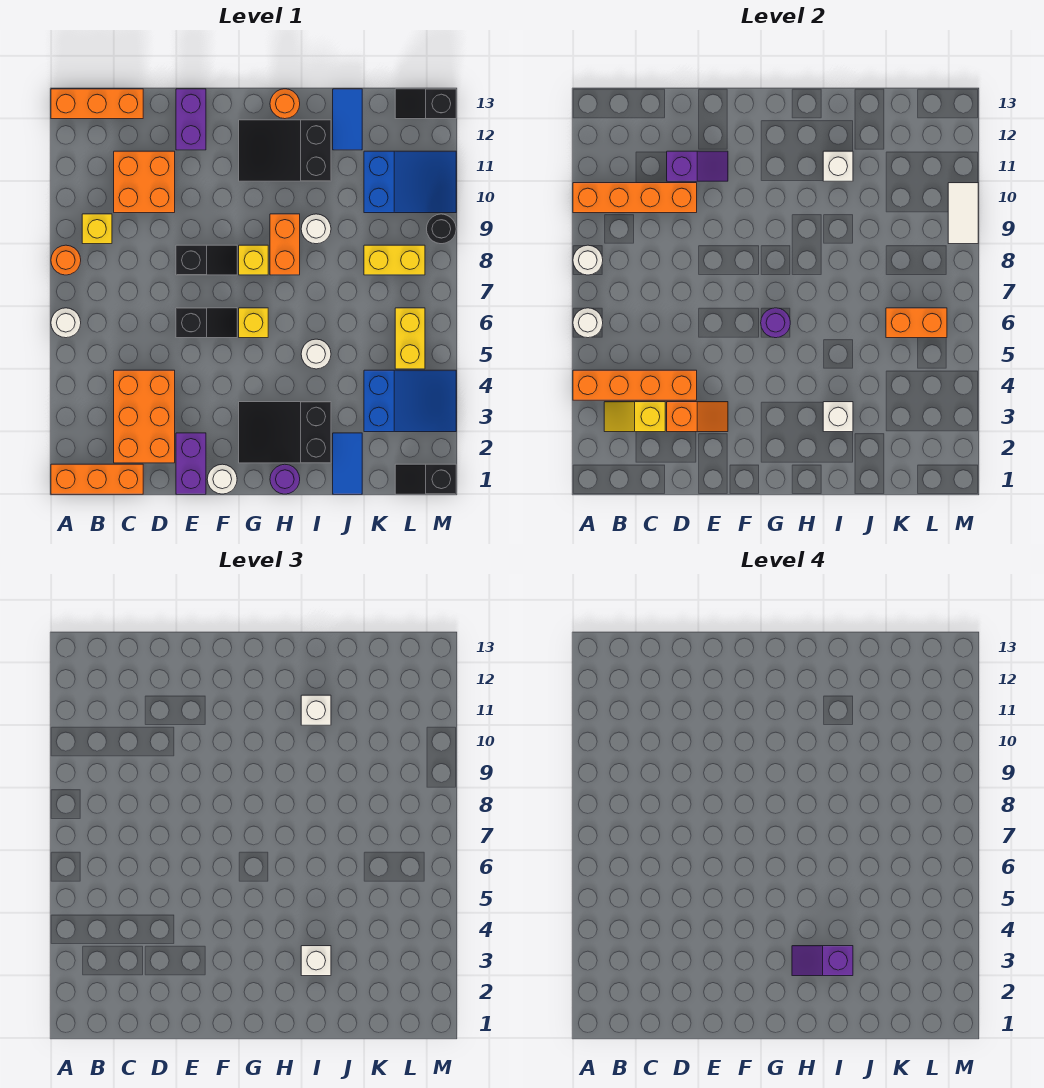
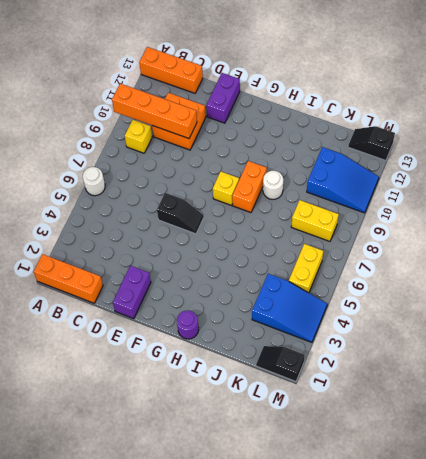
none -> orange round brick A8 level 1
none -> orange brick C2:D4 level 1
none -> black slope E8:F8 level 1 top E
none -> white round brick F1 level 1

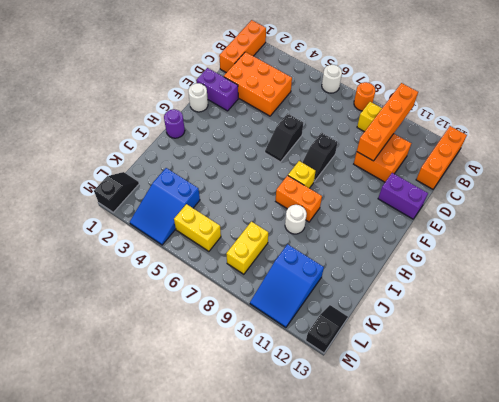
none -> black slope G2:I3 level 1 top I
none -> yellow brick G6 level 1
none -> black slope G11:I12 level 1 top I
none -> orange round brick H13 level 1

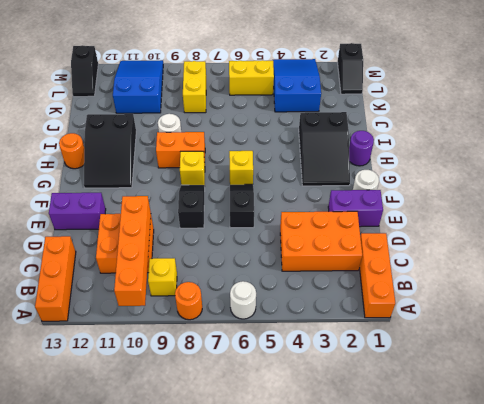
none -> white round brick I5 level 1
none -> blue tile J1:J2 level 1
none -> blue tile J12:J13 level 1
none -> black round brick M9 level 1

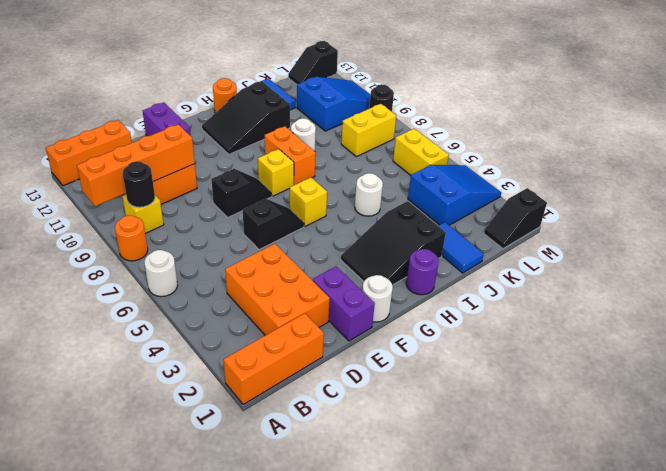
black round brick B9 level 2 -> none
none -> orange brick A4:D4 level 2
none -> white round brick A6 level 2
none -> white round brick A8 level 2
none -> yellow slope B3:C3 level 2 top C

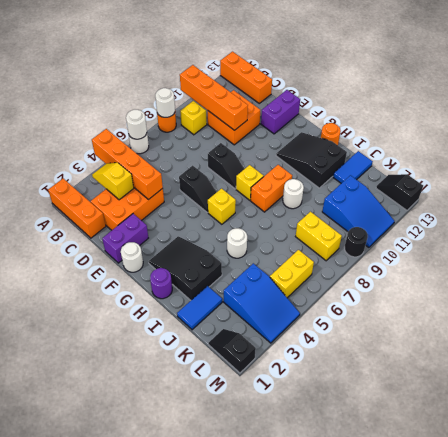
none -> orange slope D3:E3 level 2 top D
none -> purple slope D11:E11 level 2 top D
none -> purple round brick G6 level 2
none -> white brick I3 level 2

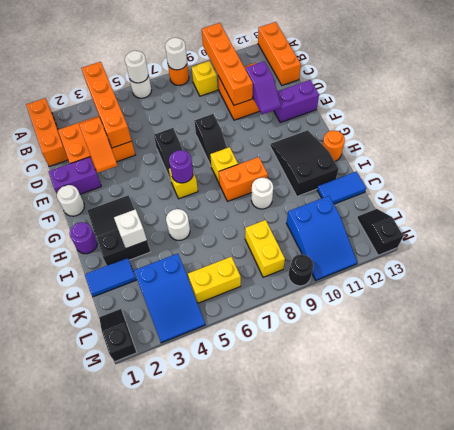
none -> yellow slope B3:C3 level 2 top C
none -> white brick I11 level 2
none -> orange brick K6:L6 level 2
none -> white tile M9:M10 level 2

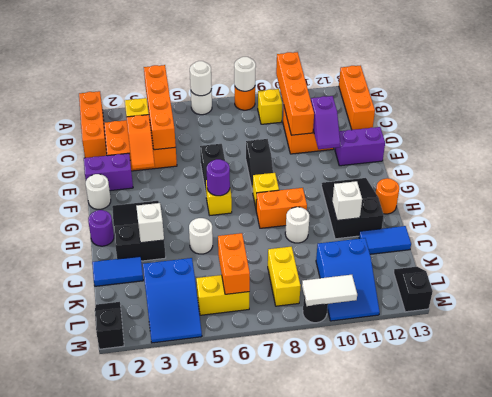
none -> white brick I3 level 3
none -> white brick I11 level 3
none -> purple slope H3:I3 level 4 top I

